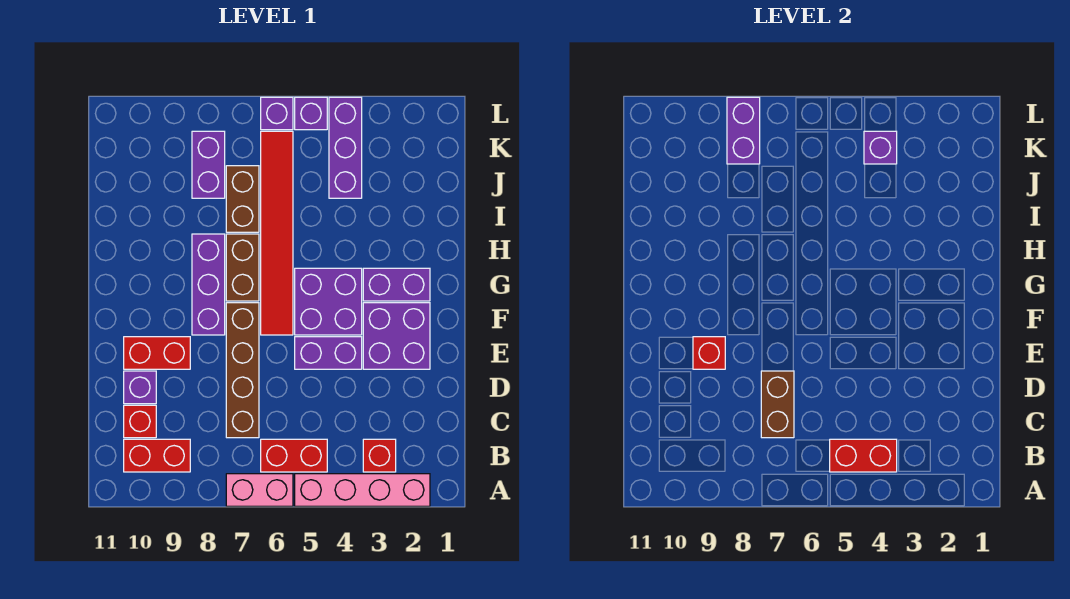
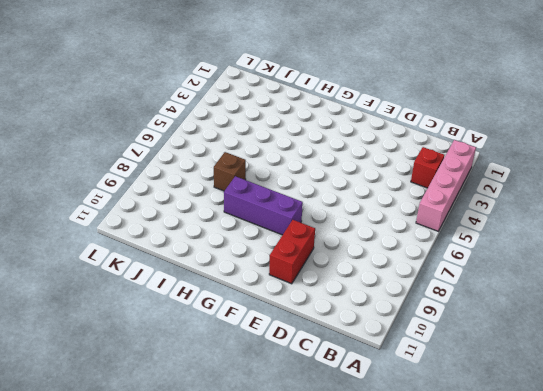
brown brick I7 level 1 -> brown brick I7:J7 level 1
none -> pink brick A6:A7 level 1
none -> red brick B5:B6 level 1
none -> red brick B9:B10 level 1

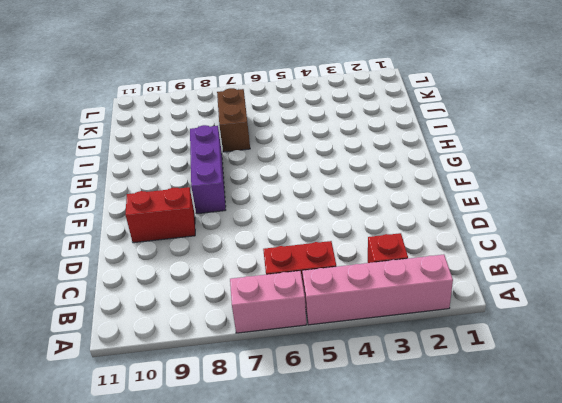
none -> red brick B9:B10 level 1
none -> brown brick C7:F7 level 1
none -> red brick C10 level 1

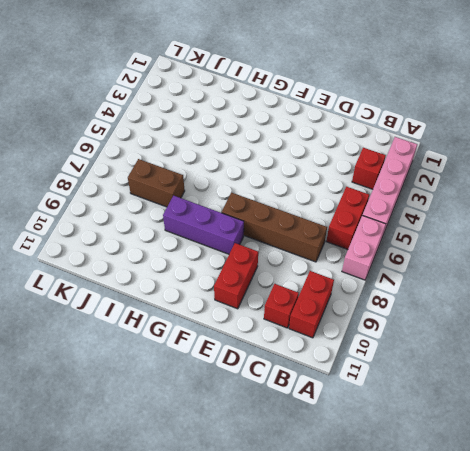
none -> purple brick D10 level 1
none -> purple brick E2:F3 level 1
none -> purple brick E4:E5 level 1

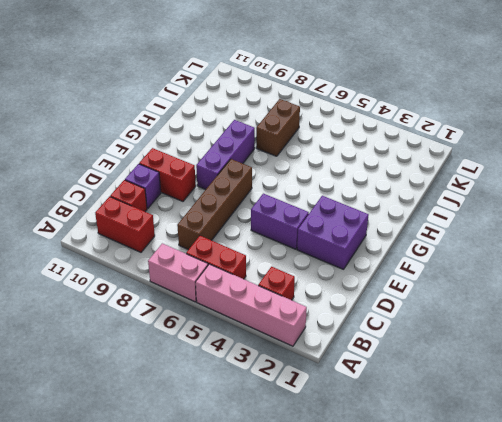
none -> purple brick F4:G5 level 1
none -> red tile F6:K6 level 1
none -> purple brick G2:G3 level 1

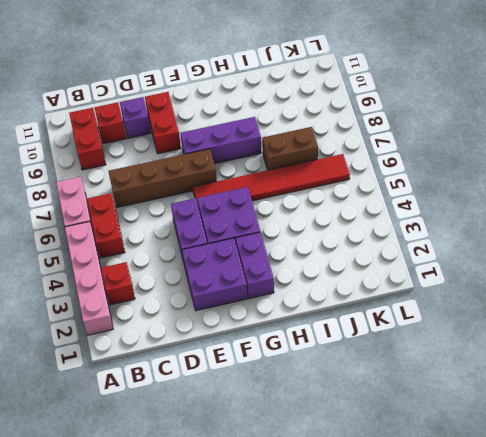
none -> brown brick G7:H7 level 1
none -> purple brick J4:L4 level 1
none -> purple brick J8:K8 level 1

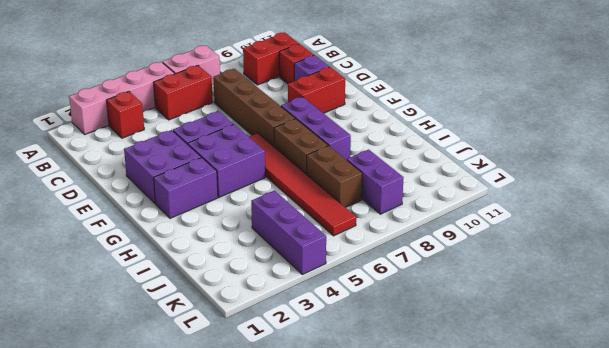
none -> purple brick L5 level 1
none -> purple brick L6 level 1
none -> red brick B4:B5 level 2

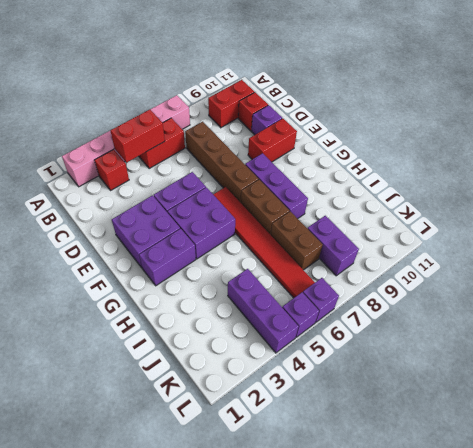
none -> brown brick C7:D7 level 2
none -> red brick E9 level 2
none -> purple brick K4 level 2

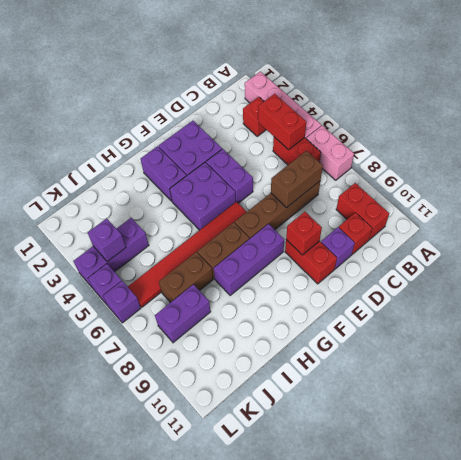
none -> purple brick K8:L8 level 2

